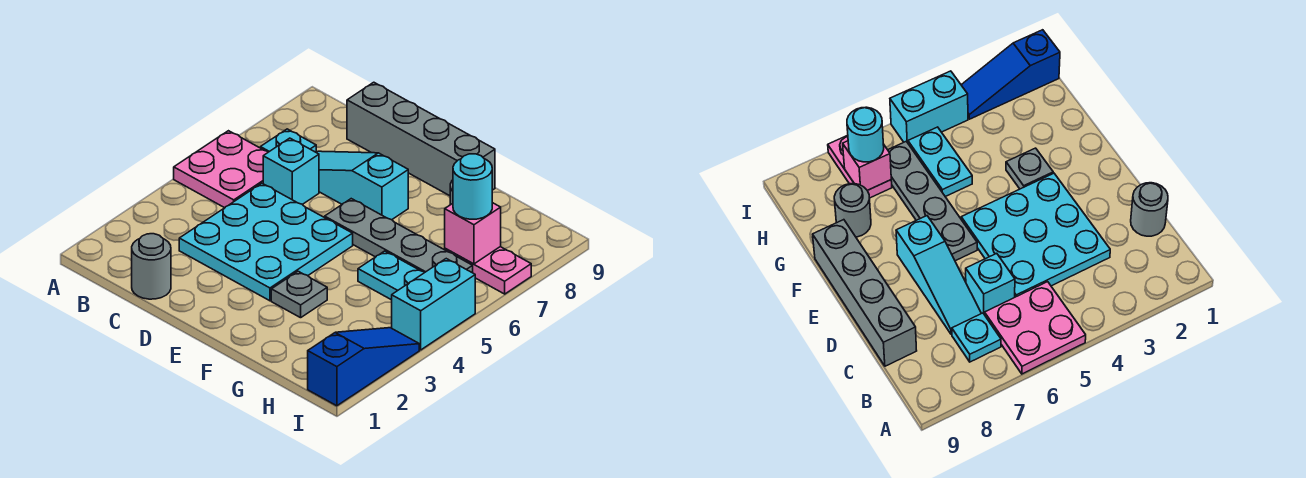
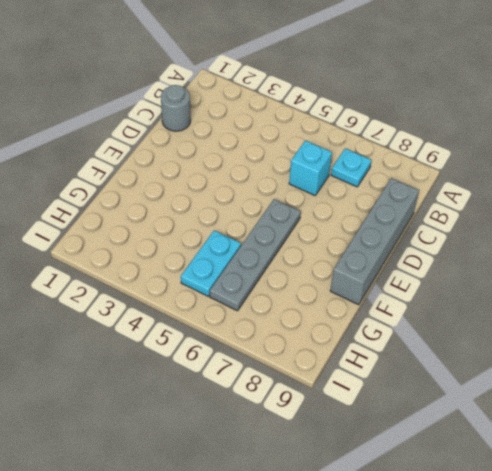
none -> pink plate A5:B6 level 1
none -> cyan plate C3:E5 level 1
none -> cyan slope C7:E7 level 1 top E

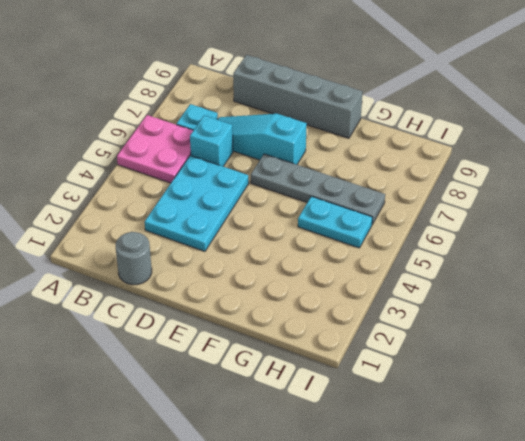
cyan plate C3:D5 level 1 -> cyan plate C3:E5 level 1
none -> grey plate F3 level 1
none -> grey round brick G8 level 1
none -> pink plate H7:I7 level 1

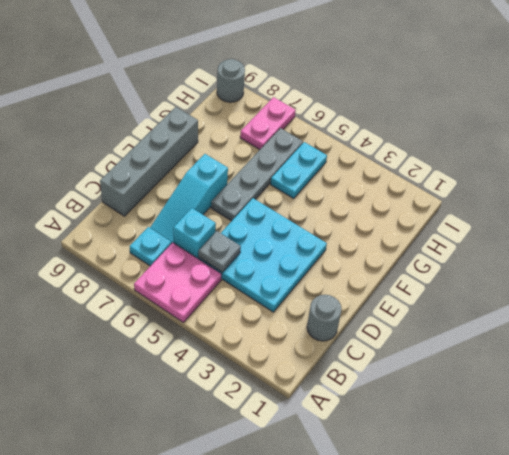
grey plate C5 level 2 -> grey plate F3 level 1
grey round brick I9 level 1 -> grey round brick G8 level 1
none -> blue slope I1:I3 level 1 top 1
none -> cyan brick I4:I5 level 1
none -> pink brick H7 level 2

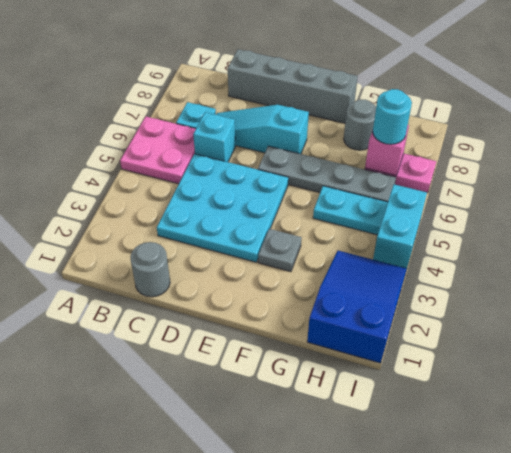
blue slope H1:I3 level 1 top 1 -> blue slope I1:I3 level 1 top 1

